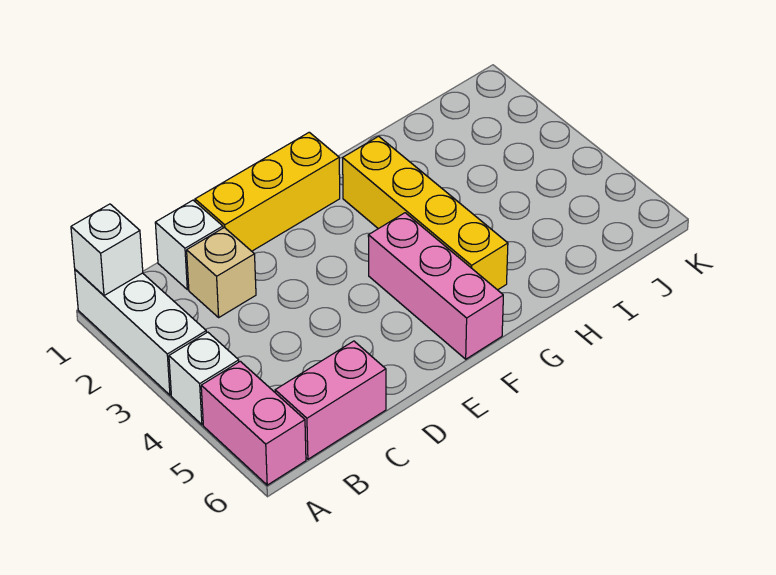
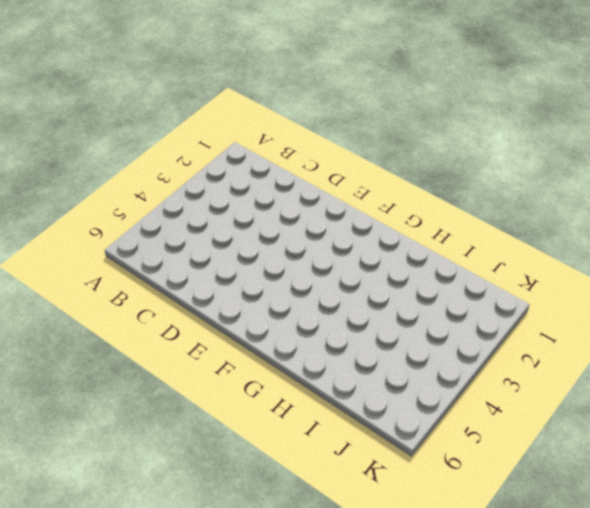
none -> white brick A1:A3 level 1
none -> white brick A4 level 1

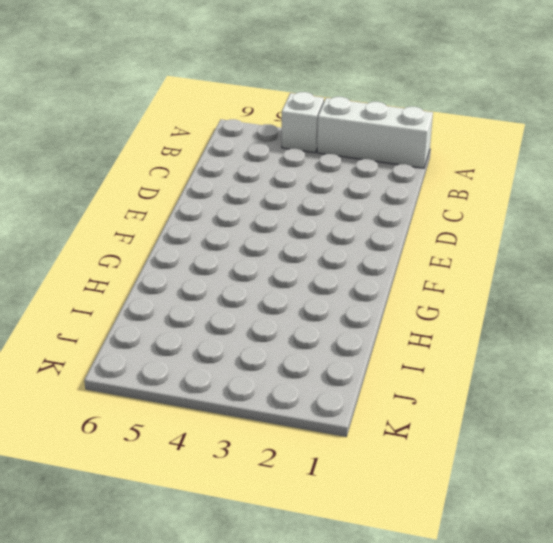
none -> pink brick A5:A6 level 1
none -> pink brick B6:C6 level 1

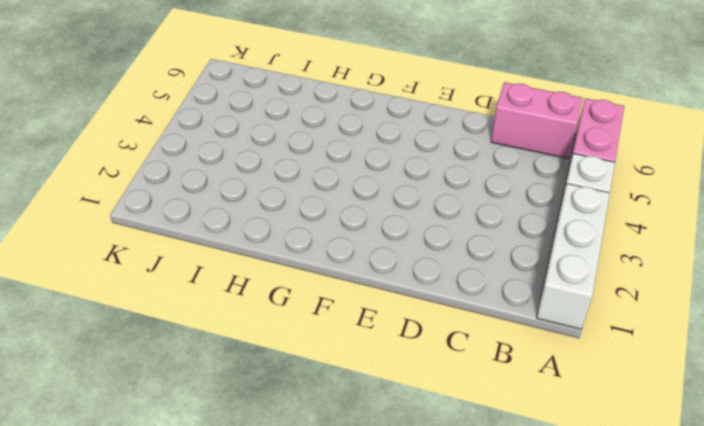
none -> white brick C1 level 1
none -> tan brick C2 level 1

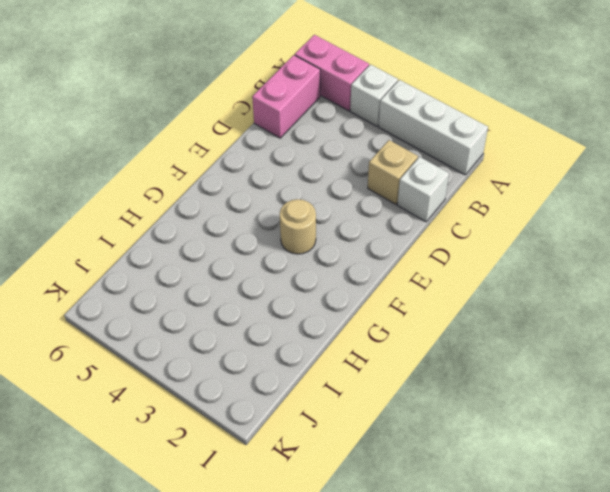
tan round brick F3 level 1 -> none
none -> yellow brick D1:F1 level 1
none -> pink brick F4:F6 level 1

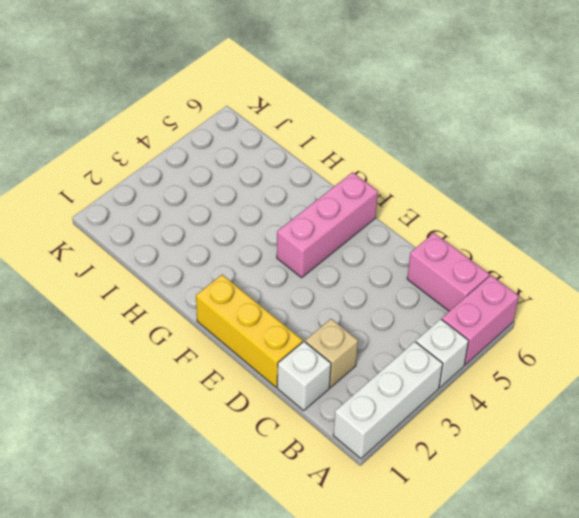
none -> yellow brick G2:G5 level 1
none -> white brick A1 level 2

